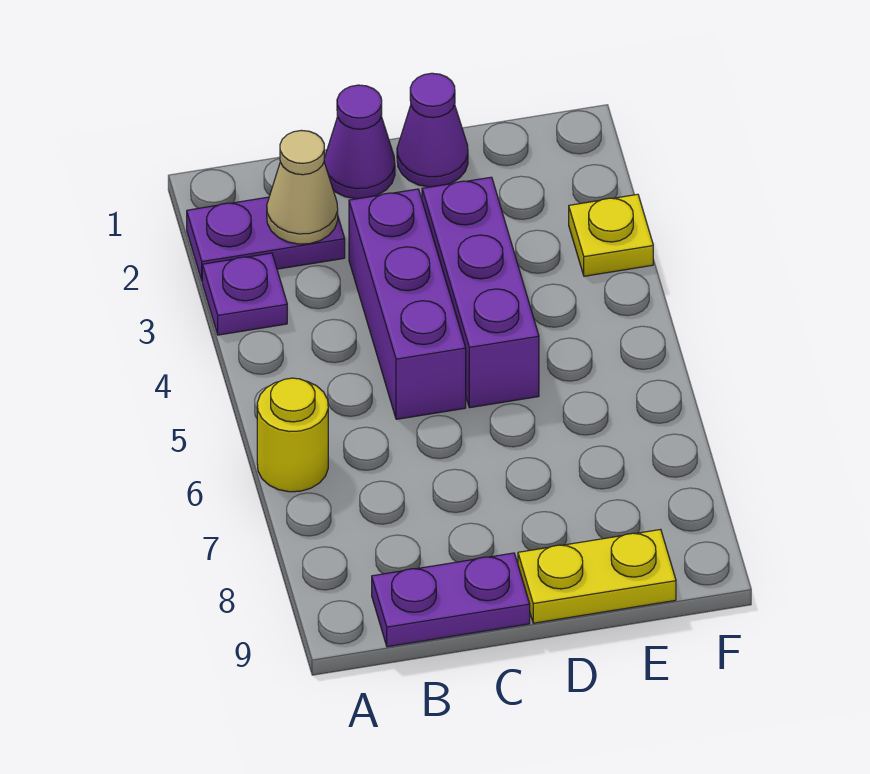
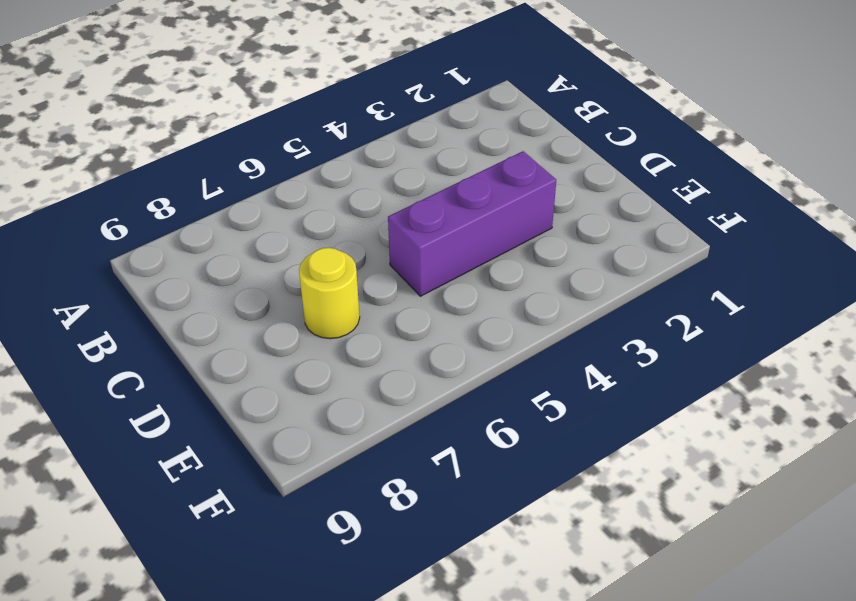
yellow round brick D7 level 1 -> yellow round brick A6 level 1
none -> purple plate A2:B2 level 1
none -> purple plate A3 level 1

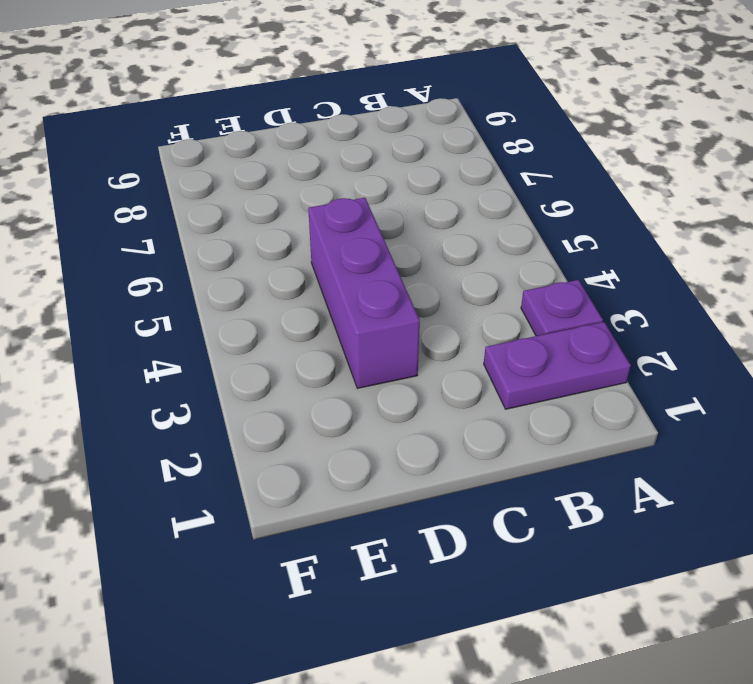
none -> yellow round brick A6 level 1
none -> purple plate B9:C9 level 1

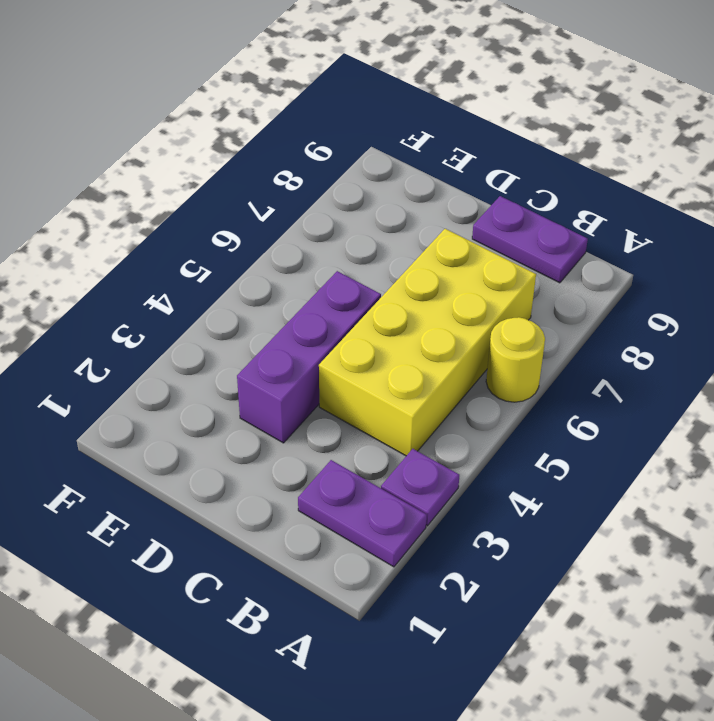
yellow brick B4:C7 level 1 -> purple brick C3:C5 level 1
none -> purple cone C1 level 1
none -> purple cone D1 level 1

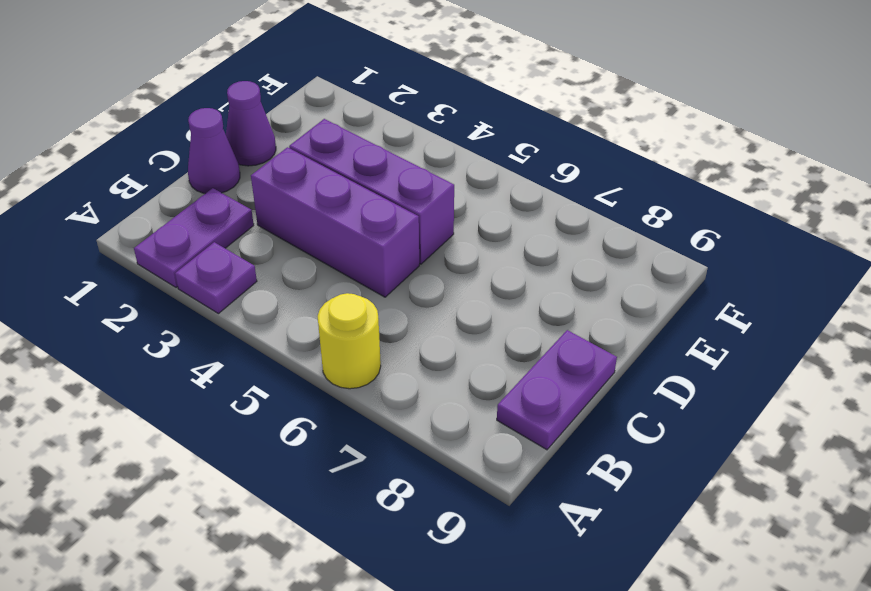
none -> yellow plate D9:E9 level 1
none -> yellow plate F3 level 1

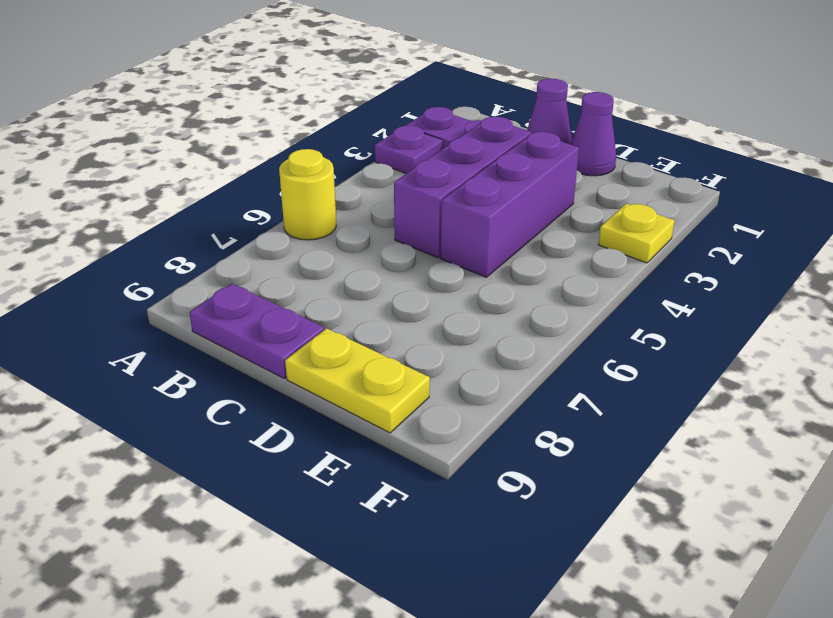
none -> tan cone B2 level 2

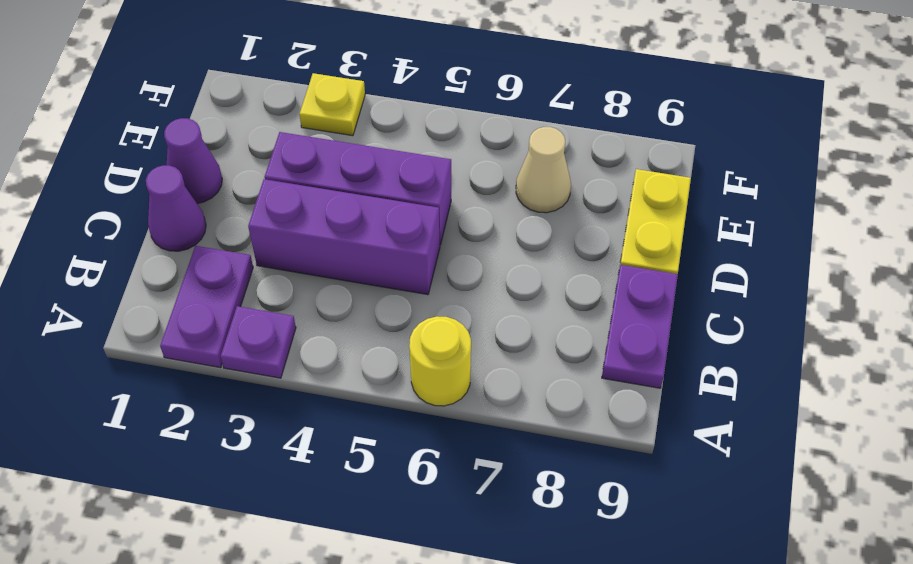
tan cone E7 level 1 -> tan cone B2 level 2

